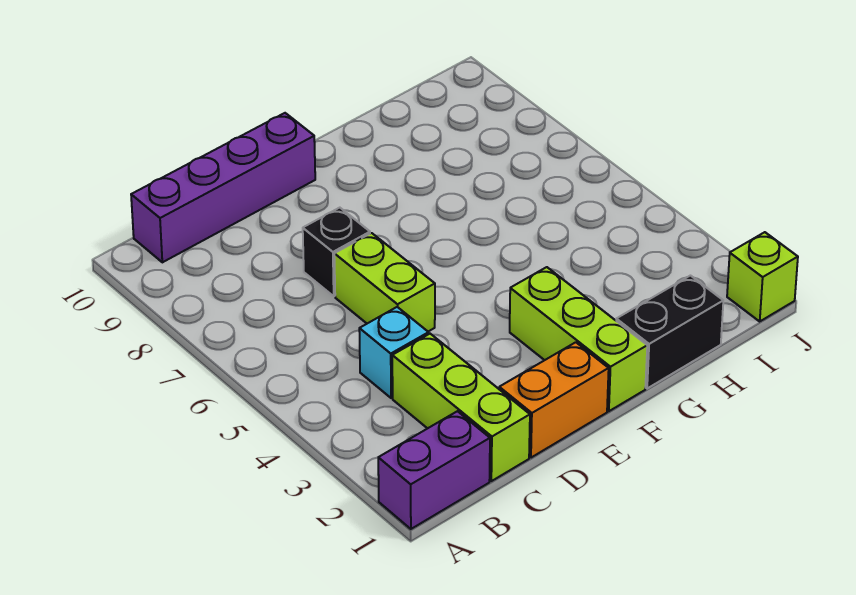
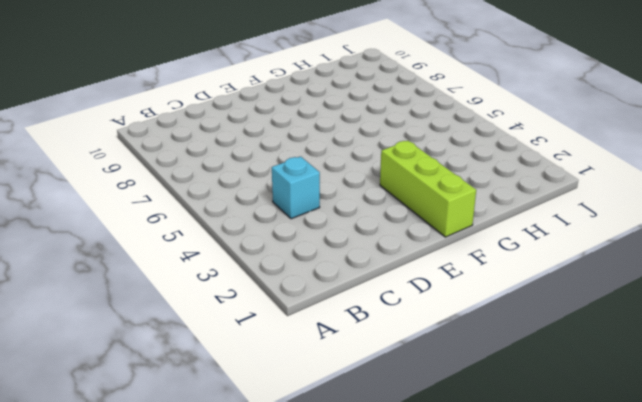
none -> purple brick A1:B1 level 1
none -> purple brick B10:E10 level 1

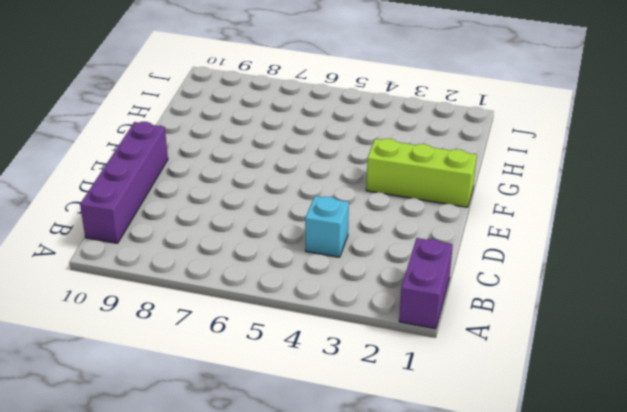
none -> lime brick C1:C3 level 1
none -> orange brick D1:E1 level 1

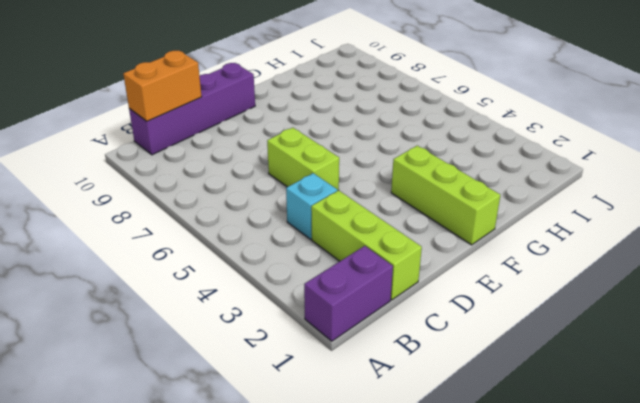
orange brick B10:C10 level 2 -> orange brick D1:E1 level 1
none -> black brick D7 level 1
none -> black brick G1:H1 level 1

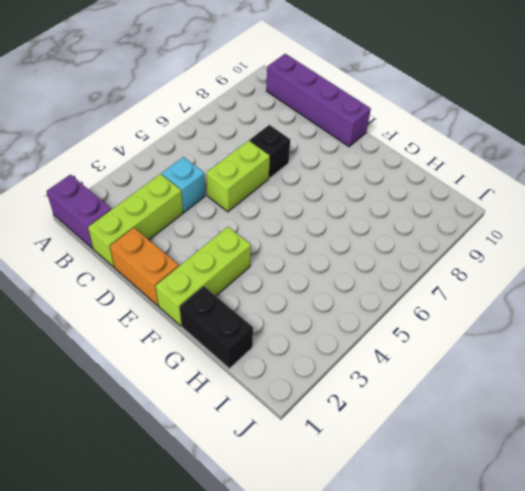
none -> lime brick J1 level 1

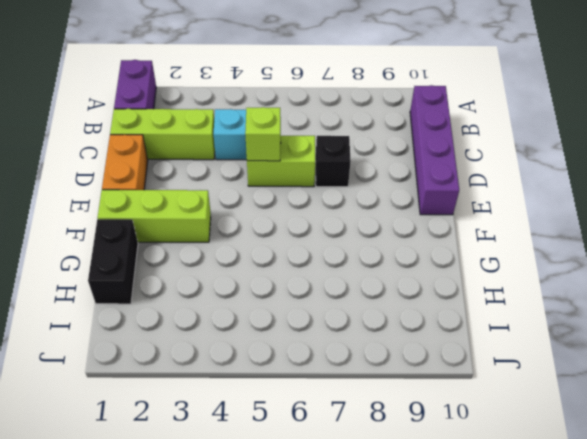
lime brick D5 level 2 -> lime brick J1 level 1

